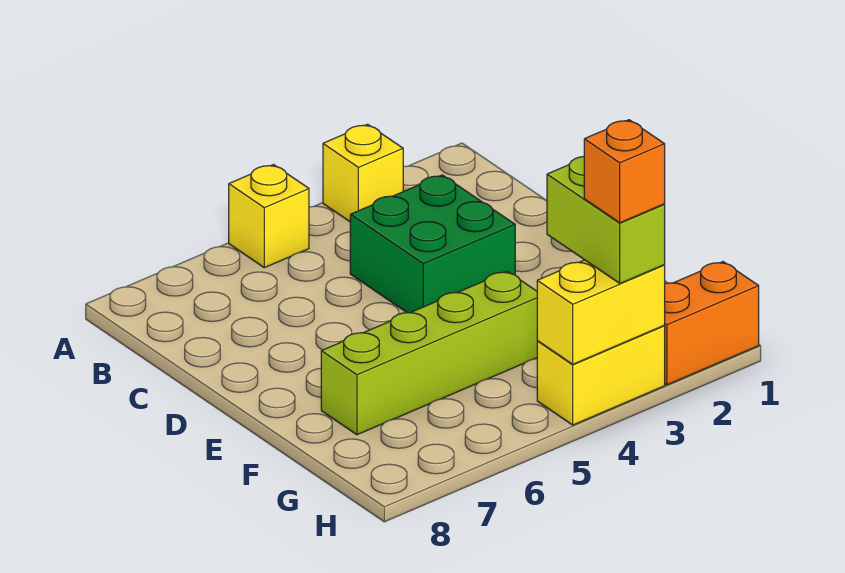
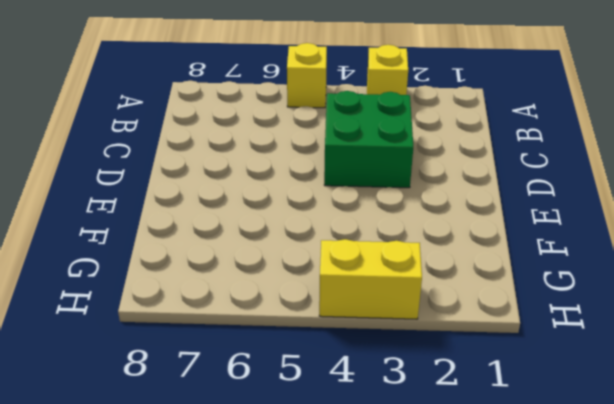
none -> lime brick F4:F7 level 1
none -> orange brick H1:H2 level 1

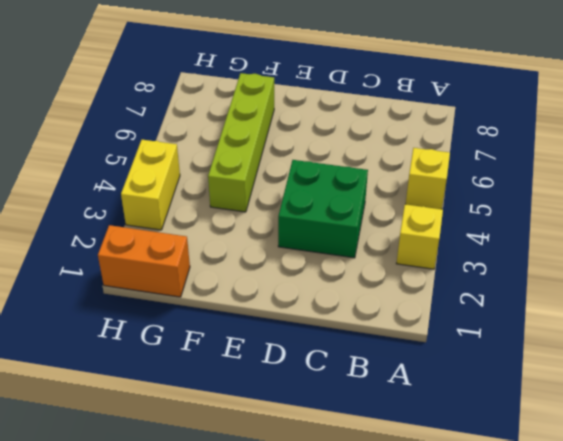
orange brick G1:H1 level 1 -> orange brick H1:H2 level 1
none -> yellow brick H3:H4 level 2
none -> lime brick G3:H3 level 3

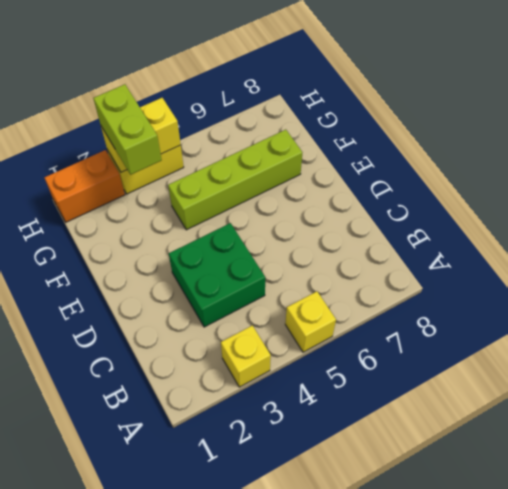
none -> orange brick H3 level 4

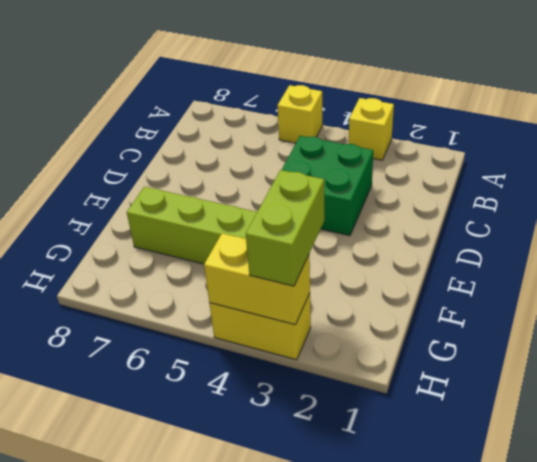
none -> orange brick H1:H2 level 1
none -> orange brick H3 level 4

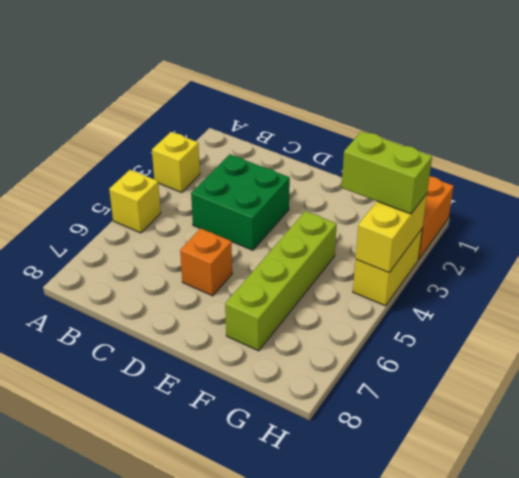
orange brick D6 level 1 -> orange brick H3 level 4

